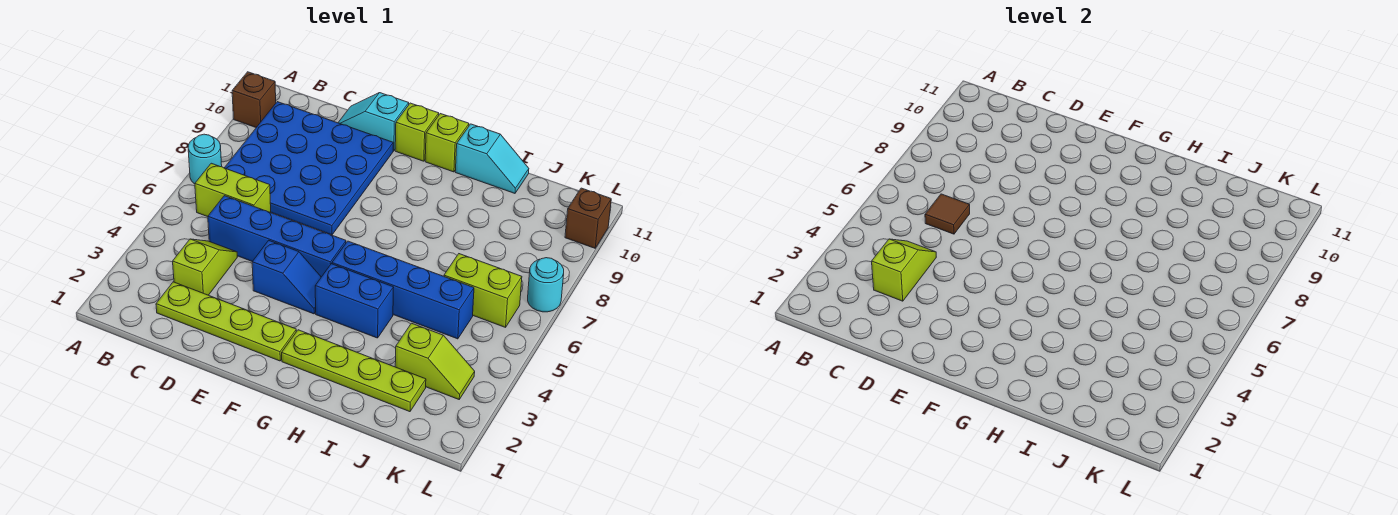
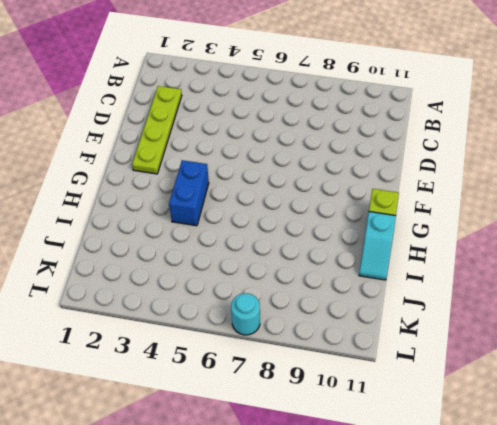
none -> cyan round brick A7 level 1
none -> brown brick A10 level 1
none -> lime brick B6:C6 level 1

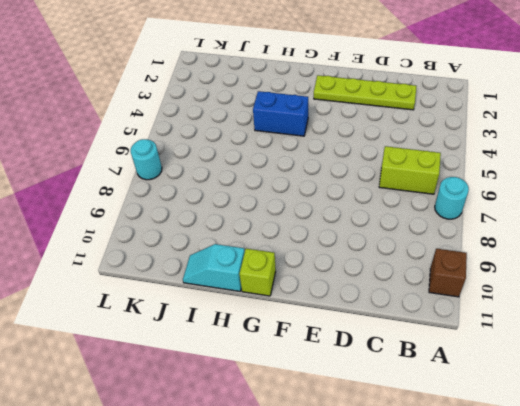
none -> blue plate B7:E10 level 1
none -> lime slope C3:C4 level 1 top 3
none -> blue brick C5:F5 level 1

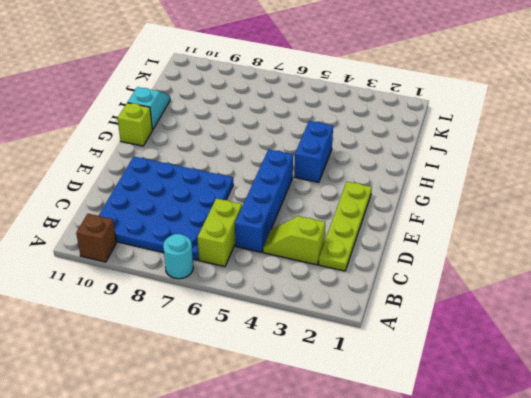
none -> cyan slope D11:E11 level 1 top E
none -> blue slope E4:F4 level 1 top E
none -> lime brick F11 level 1

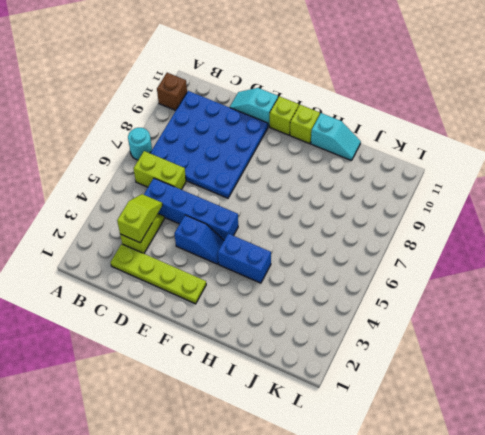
none -> lime plate G2:J2 level 1
none -> blue brick G5:J5 level 1
none -> lime slope J3:K3 level 1 top J

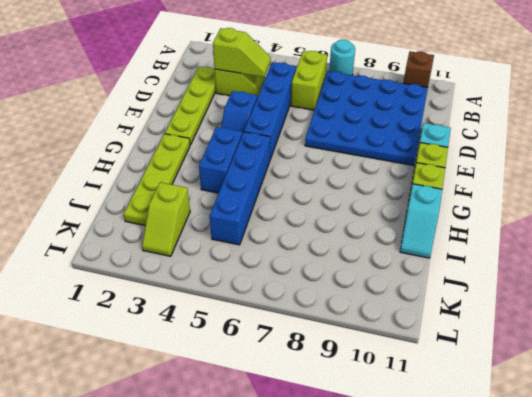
none -> lime brick J6:K6 level 1
none -> cyan round brick L7 level 1
none -> brown brick L10 level 1

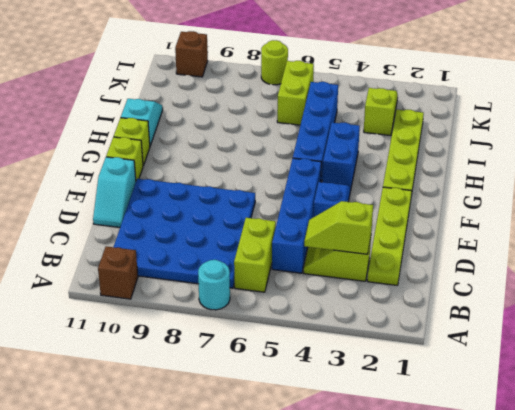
lime round brick L7 level 1 -> cyan round brick L7 level 1
none -> brown tile C6 level 2

